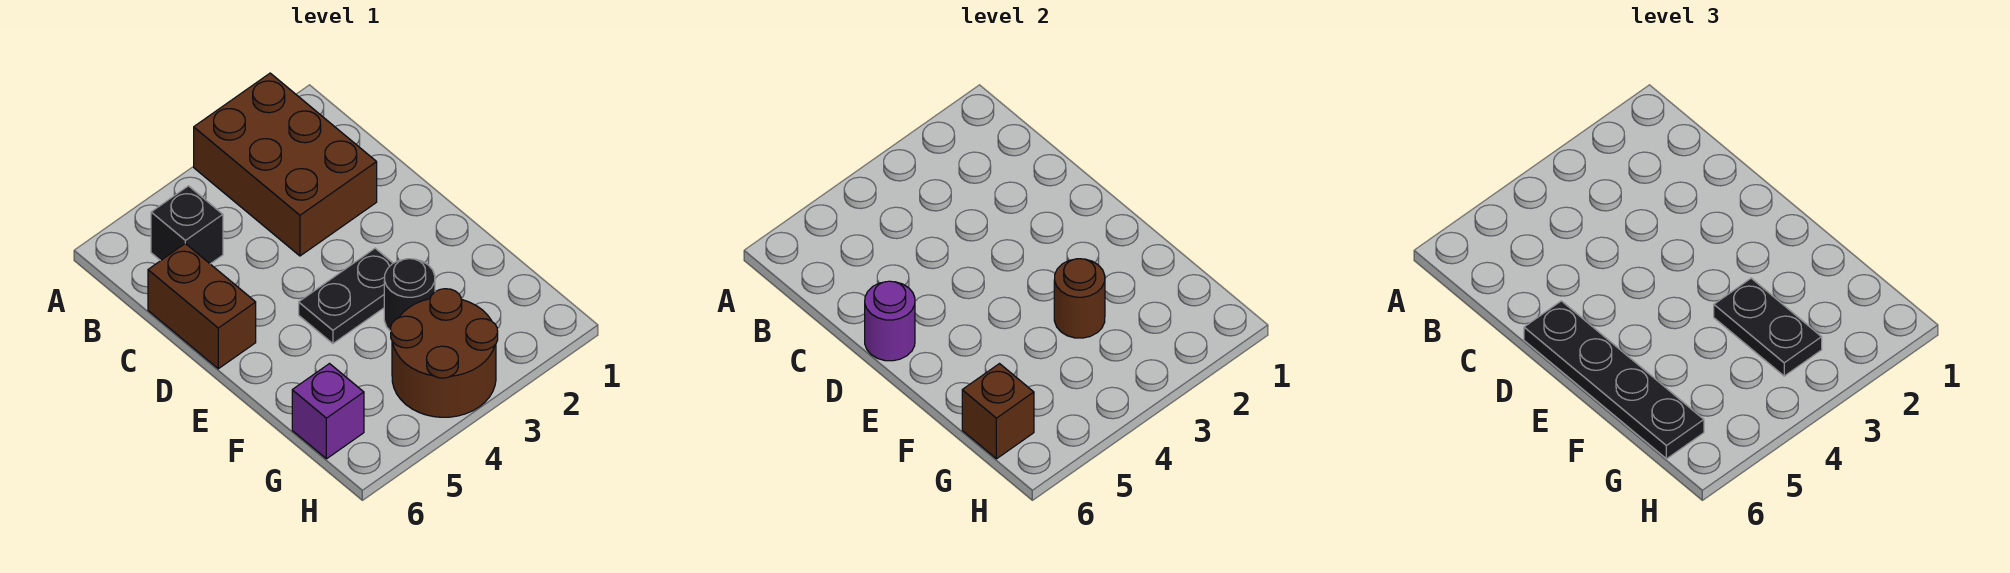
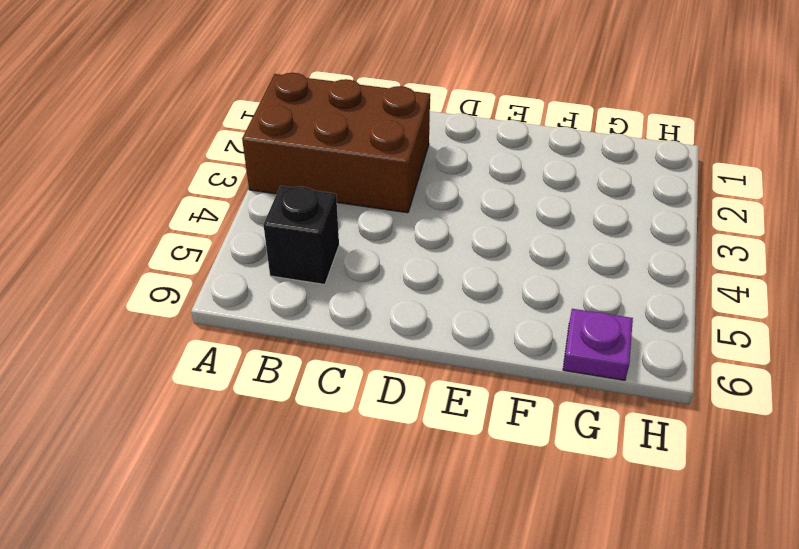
purple plate G6 level 1 -> purple brick G6 level 1
none -> brown brick C6:D6 level 1
none -> black plate E3:E4 level 1
none -> black round brick F3 level 1

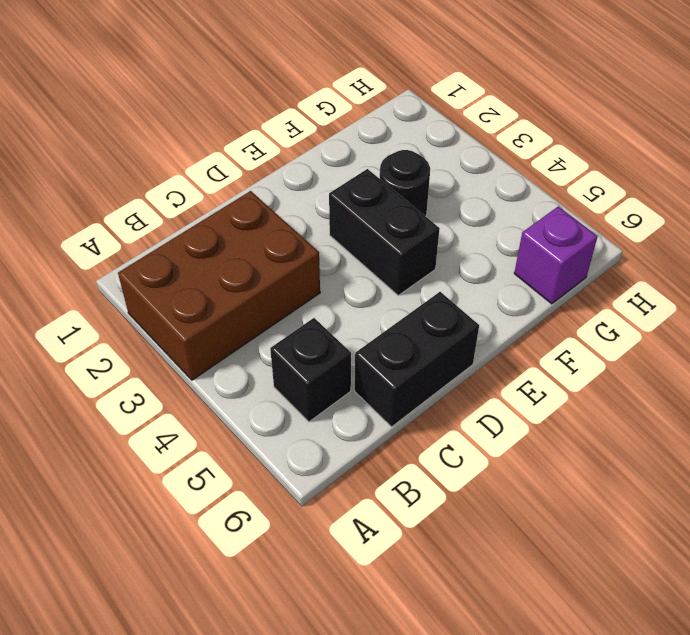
black brick C6:D6 level 1 -> brown brick C6:D6 level 1
black brick E3:E4 level 1 -> black plate E3:E4 level 1
none -> brown round brick G3:H4 level 1
none -> purple round brick D6 level 2
none -> brown round brick F3 level 2

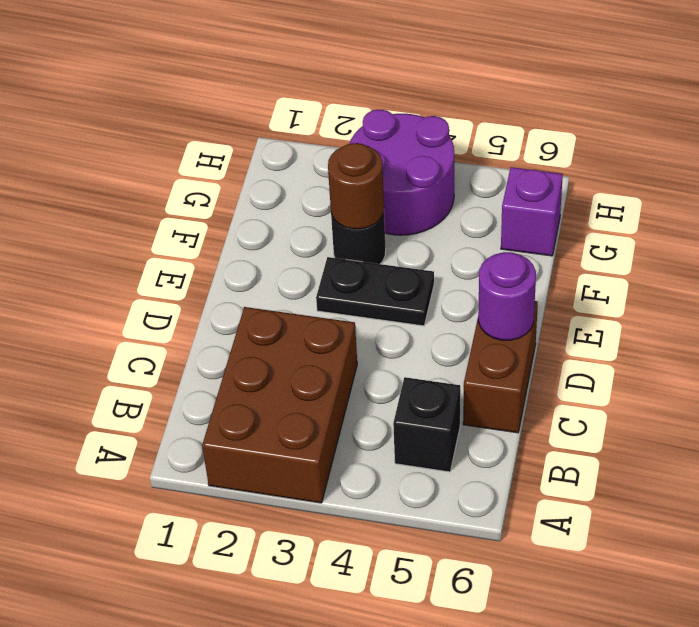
purple round brick G3:H4 level 1 -> brown round brick G3:H4 level 1
none -> brown brick G6 level 2
none -> black plate D6:G6 level 3
none -> black plate F3:G3 level 3

